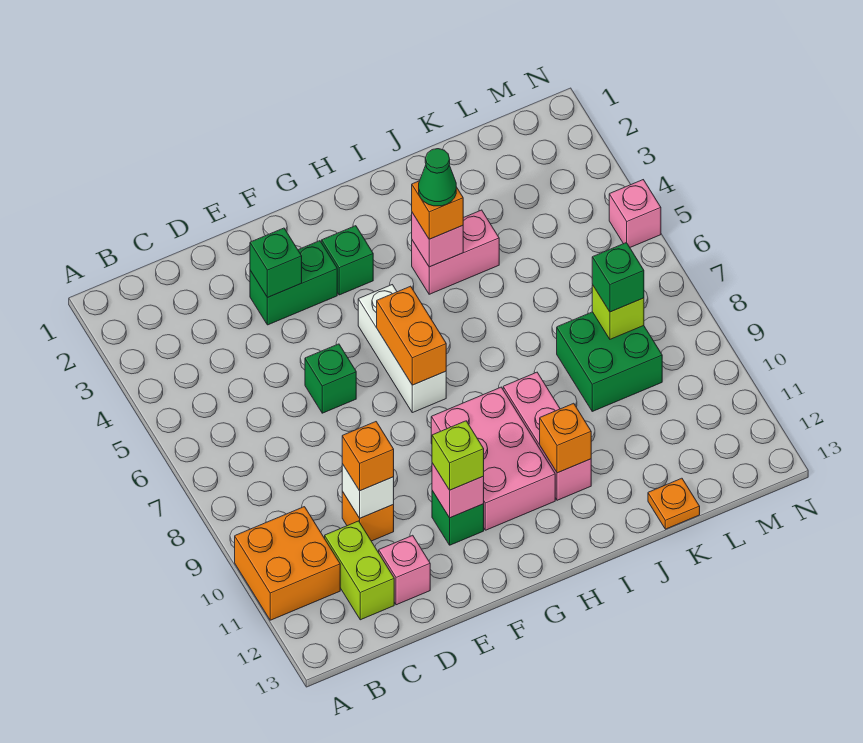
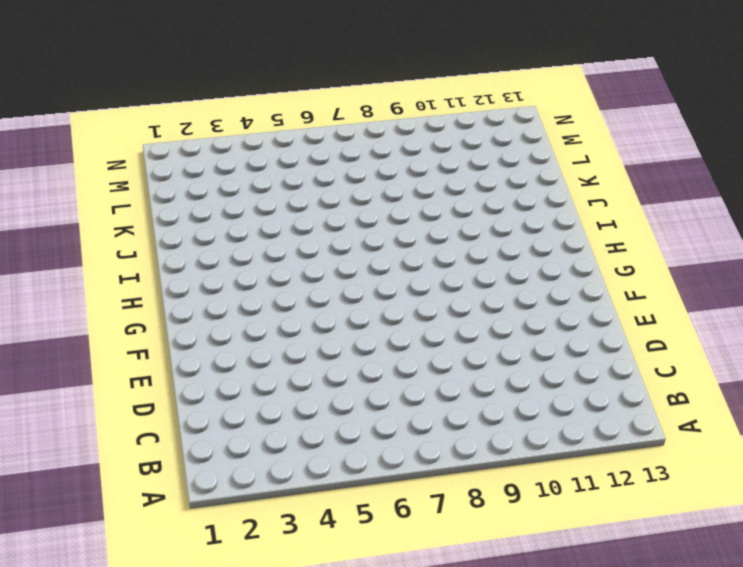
none -> orange brick A10:B11 level 1
none -> lime brick C11:C12 level 1
none -> orange brick D10 level 1

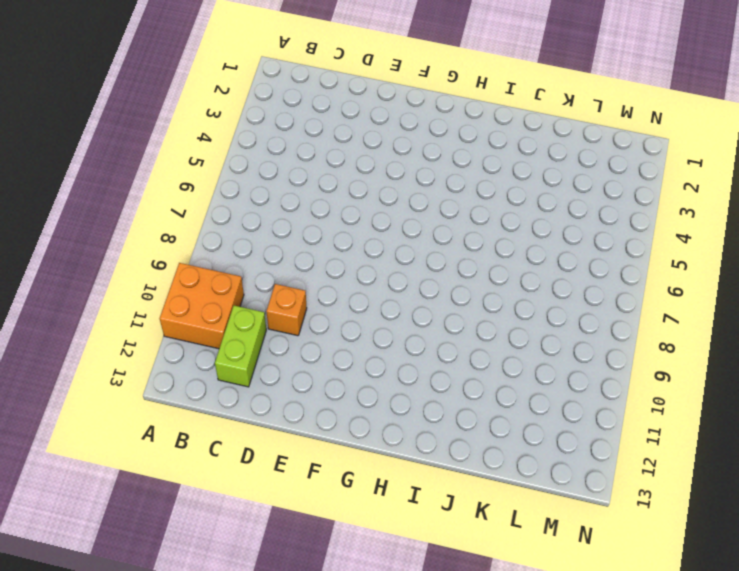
none -> pink brick D12 level 1
none -> green brick E3:F3 level 1
none -> green brick E6 level 1

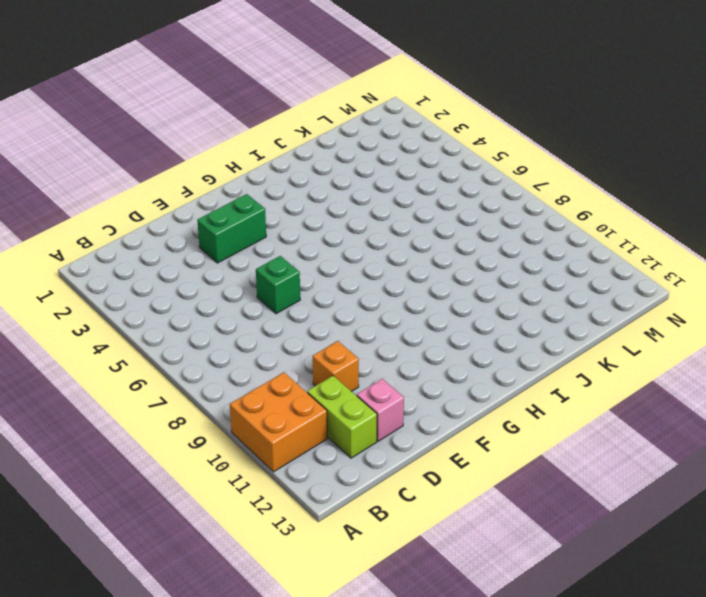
none -> green brick F11 level 1
none -> green brick G3 level 1
none -> white brick G5:G7 level 1

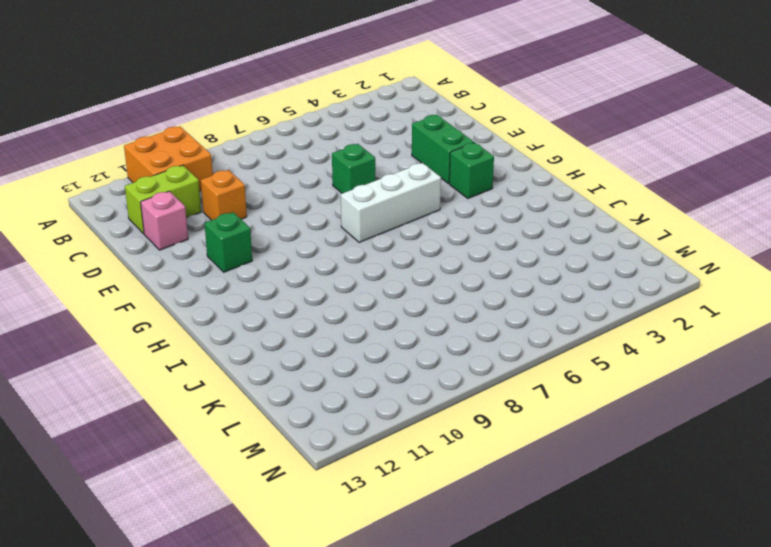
none -> pink brick G9:H11 level 1
none -> pink brick I4:J4 level 1
none -> pink brick I9:I11 level 1

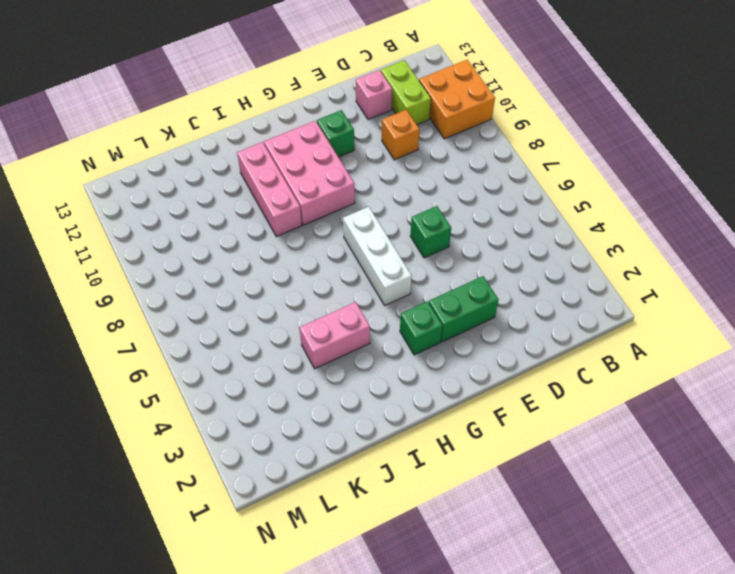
none -> green brick K8:L9 level 1
none -> orange plate K13 level 1
none -> pink brick N5 level 1

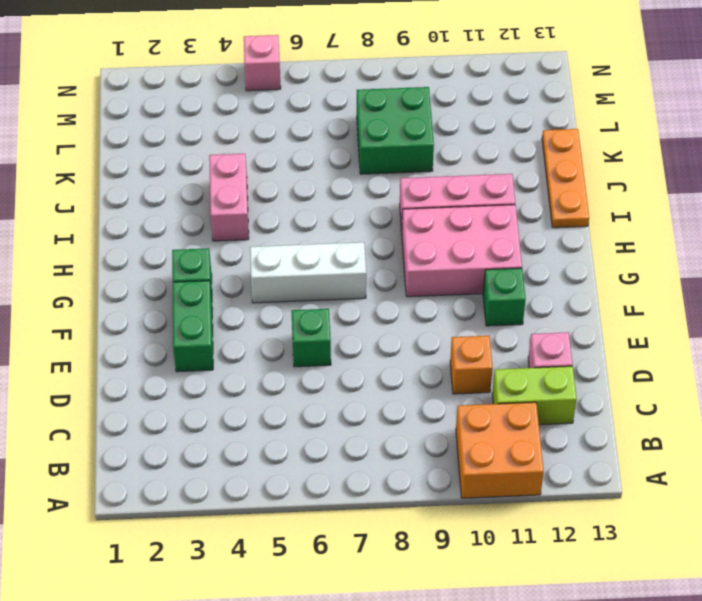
orange plate I13:K13 level 1 -> orange plate K13 level 1
none -> white brick D10 level 2
none -> green brick E3 level 2
none -> pink brick F11 level 2

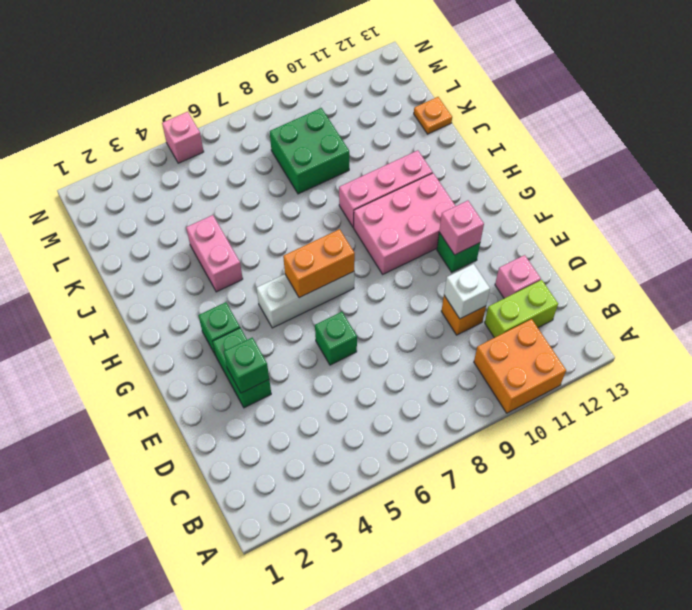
none -> pink brick I4 level 2
none -> orange brick I11 level 2
none -> lime brick L8 level 2

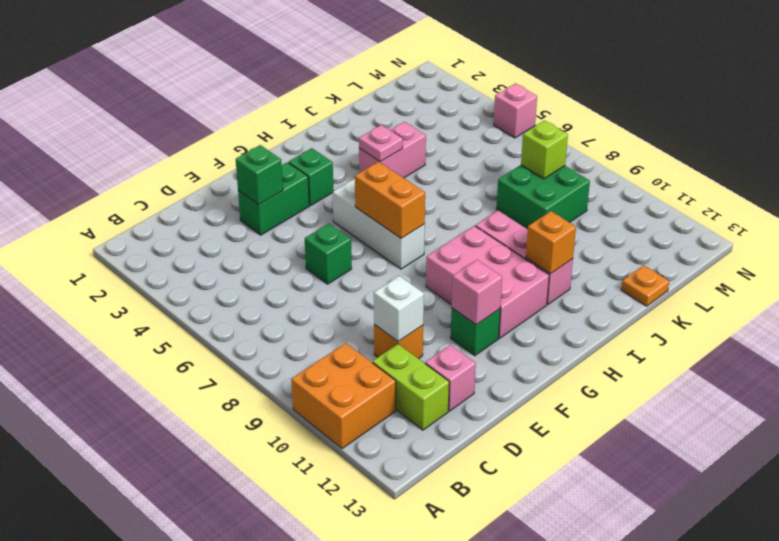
pink plate I4 level 2 -> pink brick I4 level 2
none -> orange brick D10 level 3
none -> lime brick F11 level 3
none -> orange brick I4 level 3

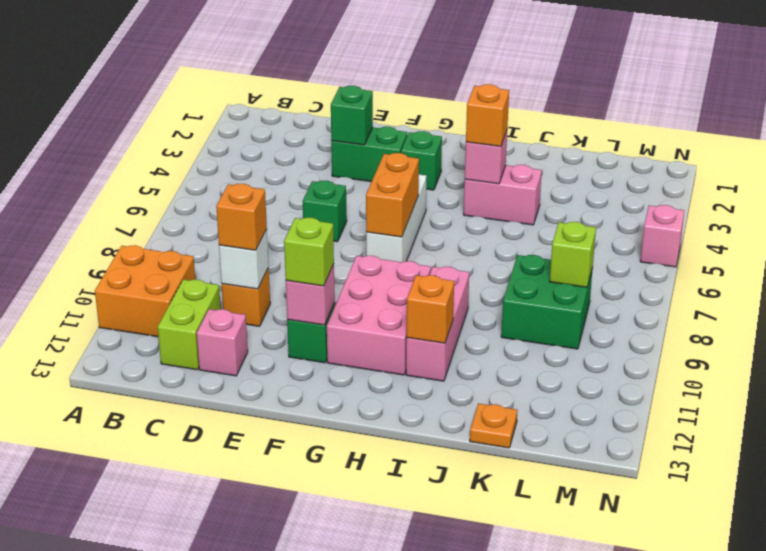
none -> green brick L8 level 3
none -> green cone I4 level 4

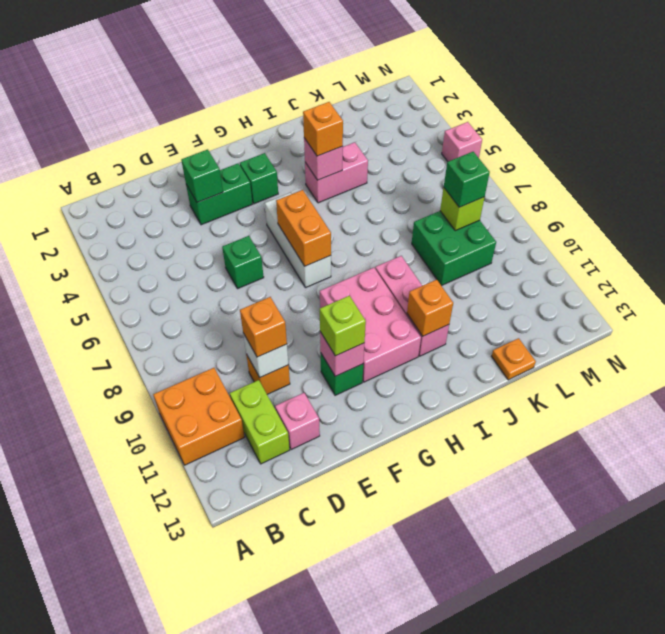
none -> green cone I4 level 4

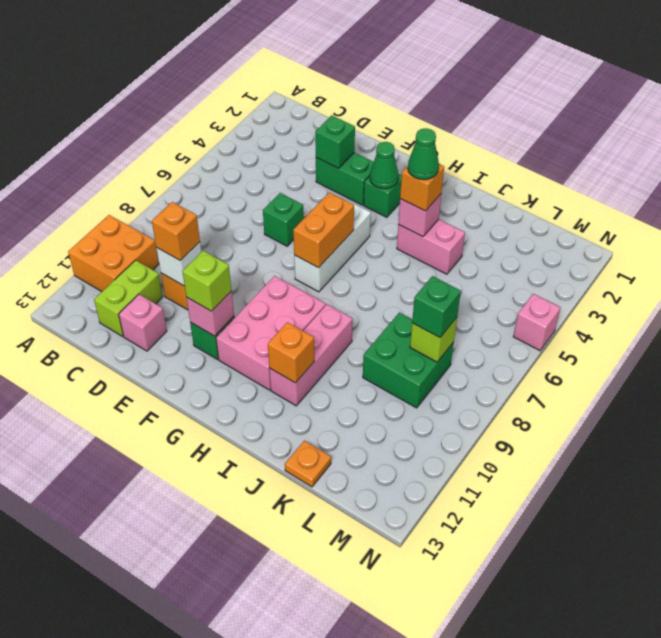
green cone G3 level 2 -> none

